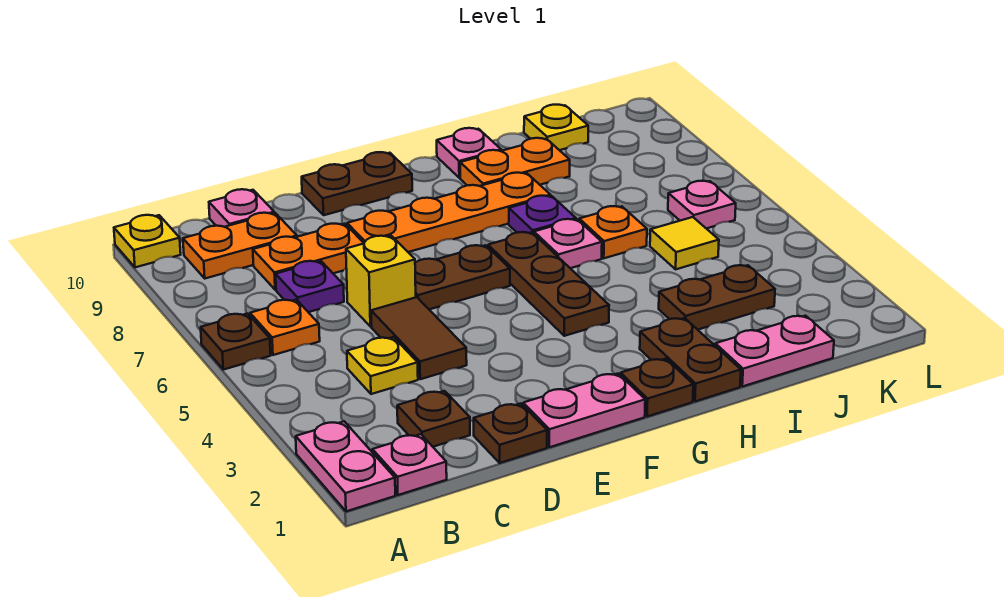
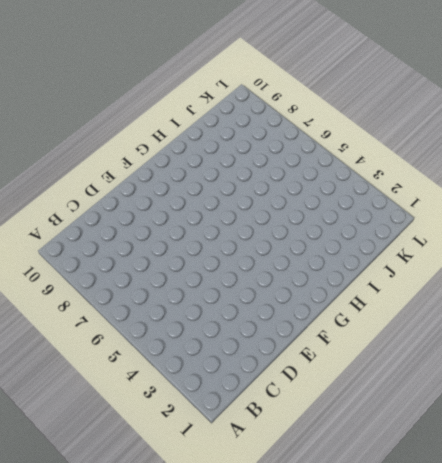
none -> pink plate A1:A2 level 1
none -> brown plate A6 level 1
none -> yellow plate A10 level 1
none -> pink plate B1 level 1

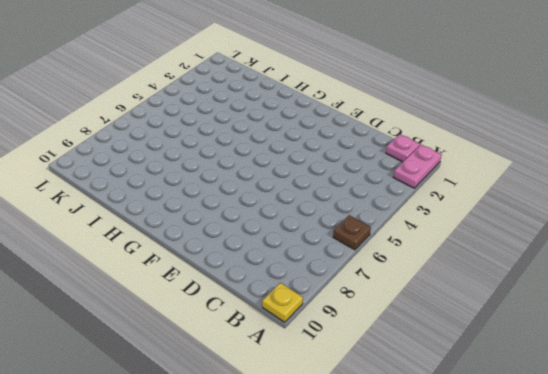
none -> orange plate B6 level 1
none -> orange plate B9:C9 level 1
none -> brown plate C2 level 1
none -> yellow plate C4 level 1

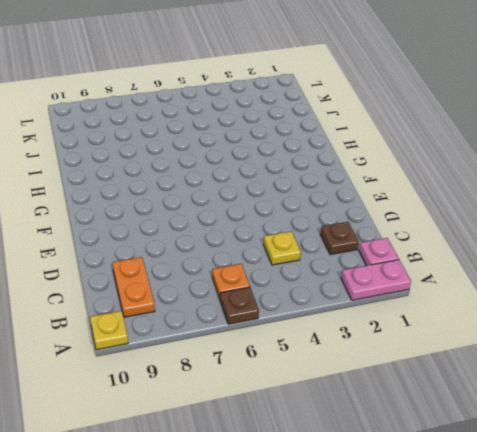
none -> purple plate C7 level 1
none -> orange plate C8:D8 level 1
none -> pink plate C10 level 1
none -> brown plate D1 level 1

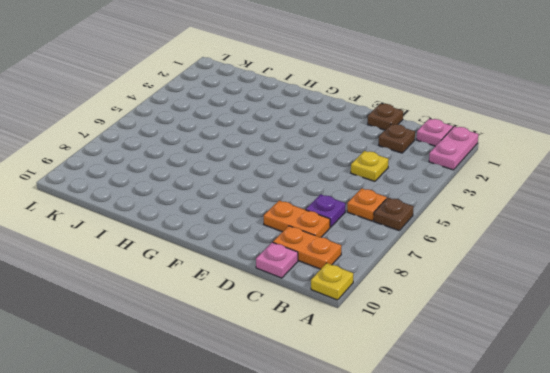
none -> brown tile D4:D5 level 1
none -> yellow brick D6 level 1
none -> pink plate E1:F1 level 1
none -> brown plate E6:F6 level 1

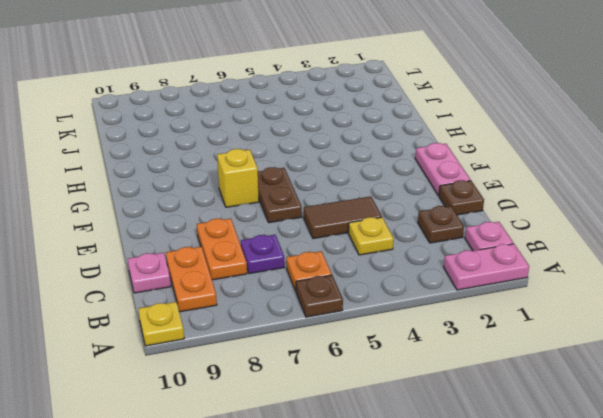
yellow brick F7 level 1 -> yellow brick D6 level 1
none -> orange plate E8:H8 level 1
none -> brown plate E10:F10 level 1
none -> brown plate G1 level 1
none -> brown plate G4:G6 level 1

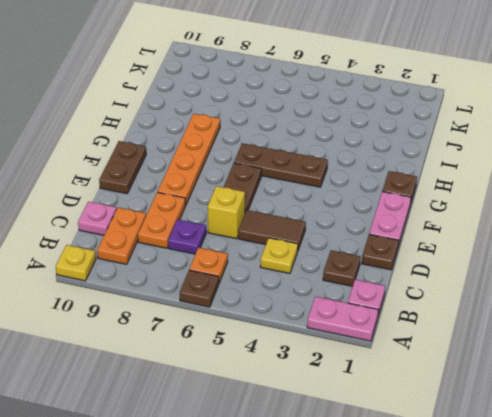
none -> brown plate H1:H2 level 1
none -> pink plate H6 level 1
none -> purple plate H7 level 1
none -> orange plate H9:I9 level 1

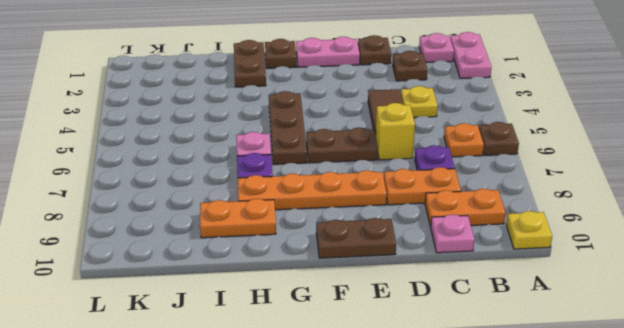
none -> pink plate H10 level 1
none -> pink plate I1:J1 level 1
none -> brown plate I3:J3 level 1
none -> orange plate I6 level 1

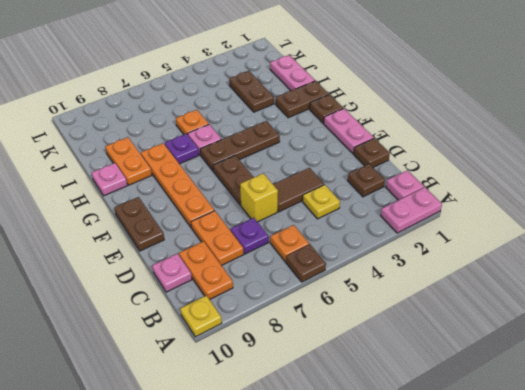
none -> yellow tile J5 level 1
none -> yellow plate J10 level 1
none -> pink plate K6 level 1

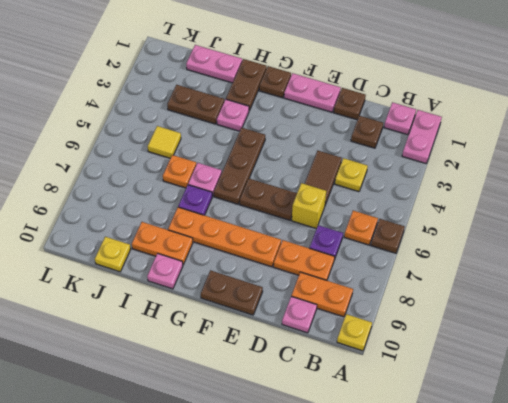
pink plate H3 level 1 -> pink plate K6 level 1

